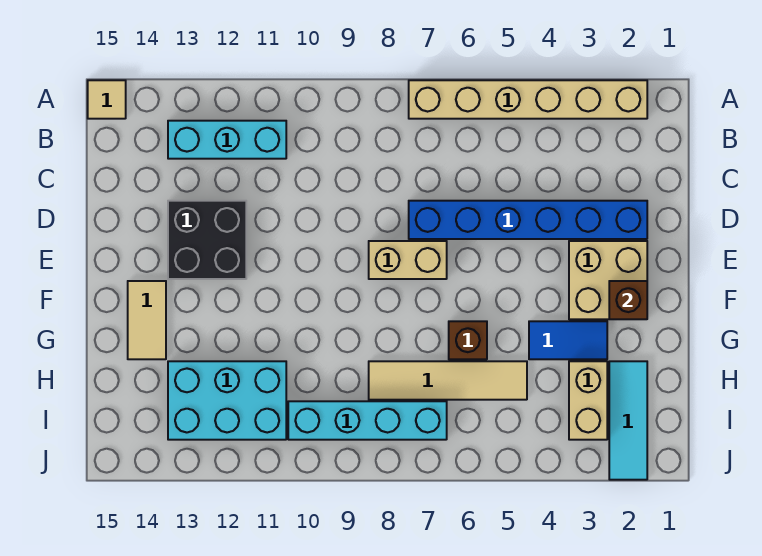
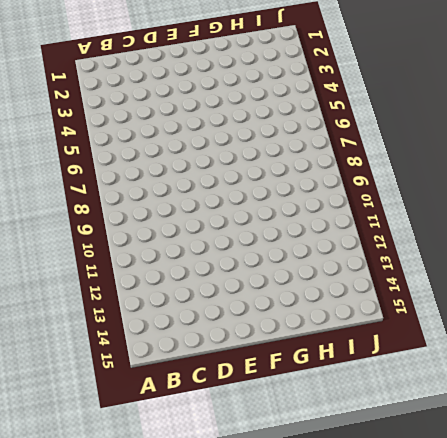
none -> tan brick A2:A7 level 1
none -> tan tile A15 level 1
none -> cyan brick B11:B13 level 1

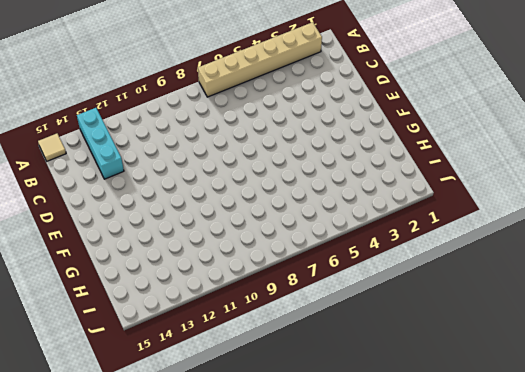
cyan brick A13:C13 level 1 -> cyan brick B11:B13 level 1
none -> blue brick D2:D7 level 1
none -> black brick D12:E13 level 1
none -> tan brick E2:F3 level 1

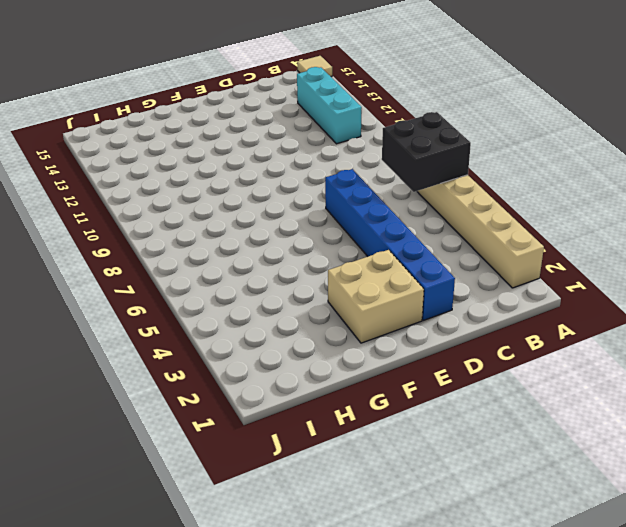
black brick A6:B7 level 2 -> black brick D12:E13 level 1
none -> tan brick E7:E8 level 1
none -> tan tile F14:G14 level 1
none -> blue tile G3:G4 level 1

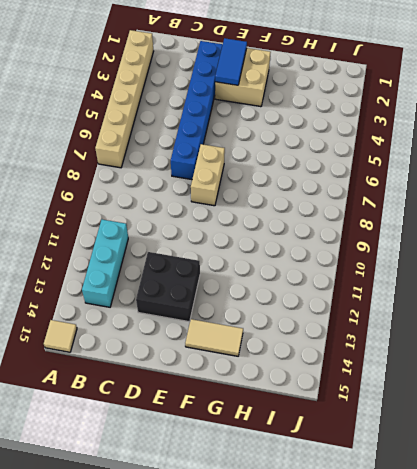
blue tile E2:E3 level 2 -> blue tile G3:G4 level 1
none -> brown brick G6 level 1
none -> cyan tile H2:J2 level 1
none -> tan brick H3:I3 level 1

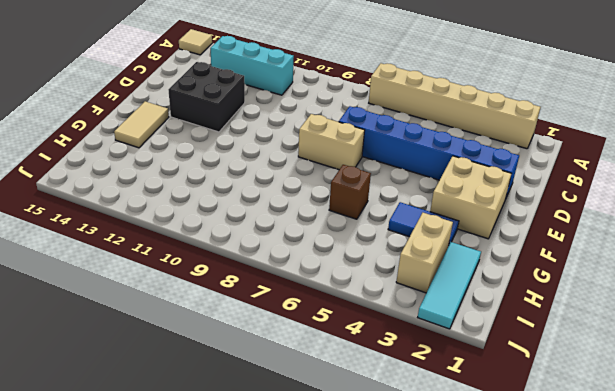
none -> tan tile H5:H8 level 1
none -> cyan brick H11:I13 level 1
none -> cyan brick I7:I10 level 1

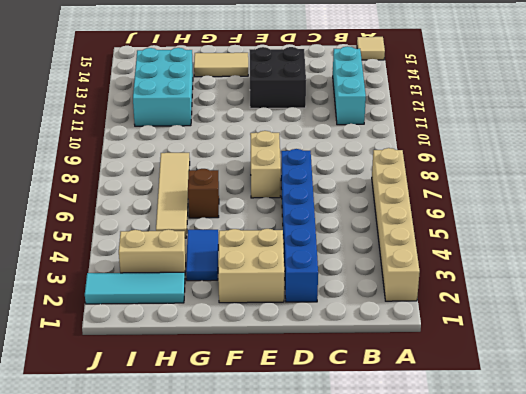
none -> cyan brick I7:I10 level 1
none -> brown brick F2 level 2

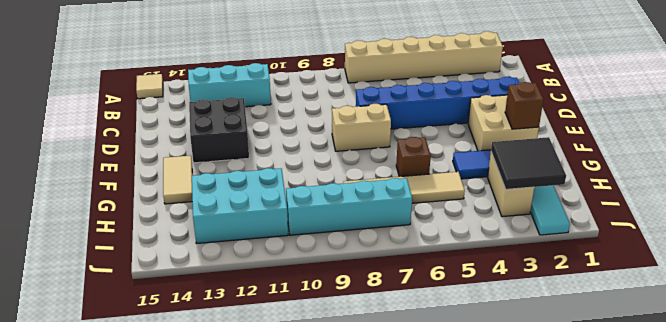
black tile H2:I3 level 2 -> none

